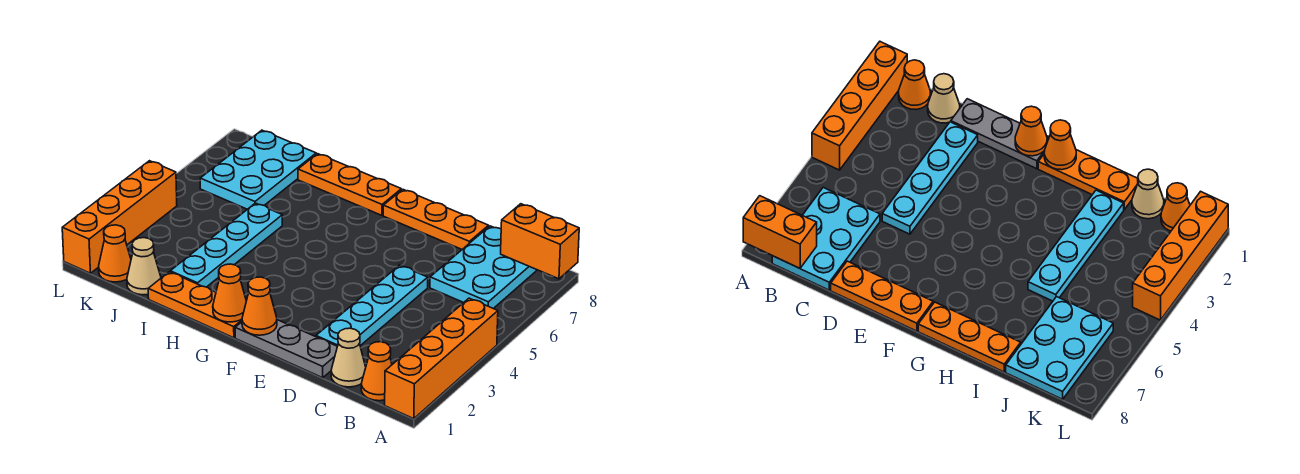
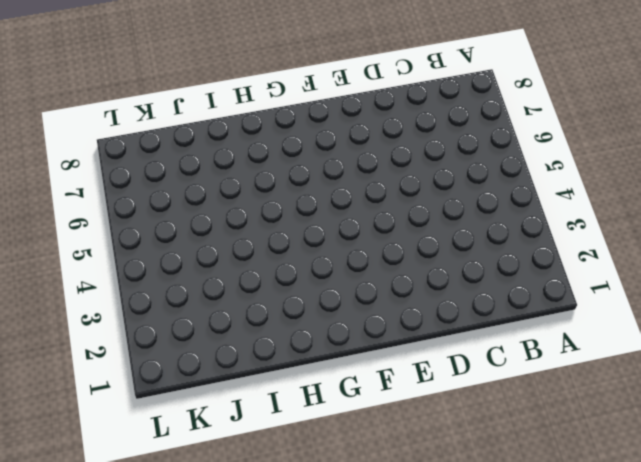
none -> orange brick A1:A4 level 1
none -> orange cone B1 level 1
none -> cyan plate B6:C8 level 1

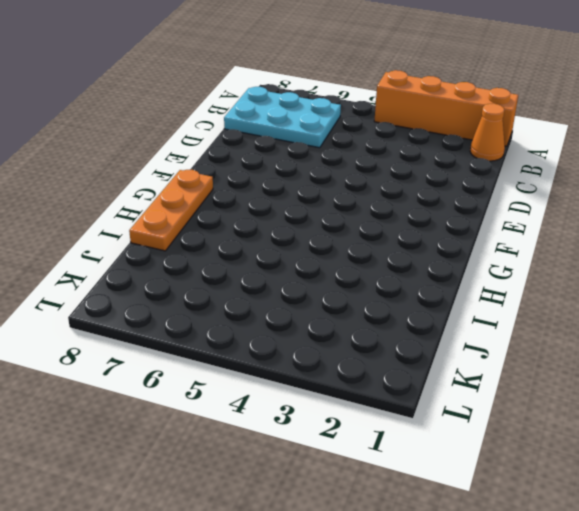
none -> tan cone C1 level 1
none -> grey plate D1:F1 level 1
none -> cyan plate D2:D5 level 1

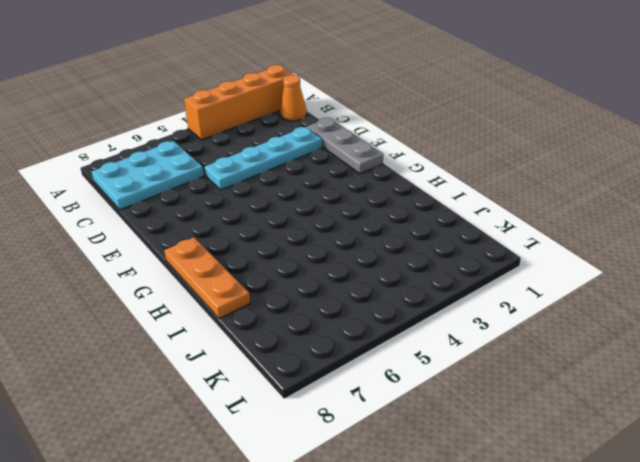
none -> tan cone C1 level 1
none -> orange plate D8:F8 level 1
none -> orange plate G1:I1 level 1

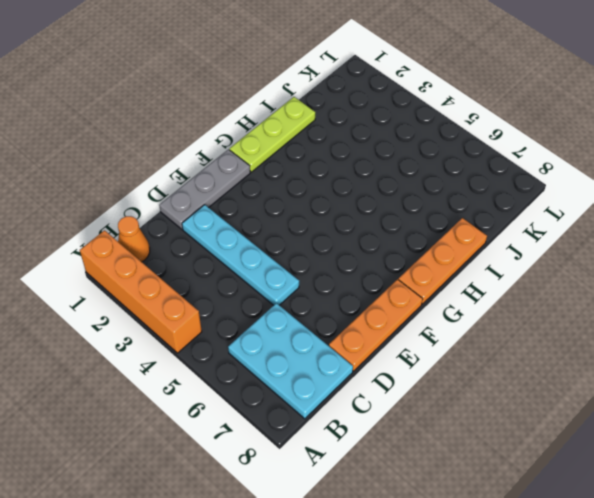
lime plate G1:I1 level 1 -> orange plate G1:I1 level 1
none -> tan cone C1 level 1
none -> cyan plate I2:I5 level 1
none -> tan cone J1 level 1

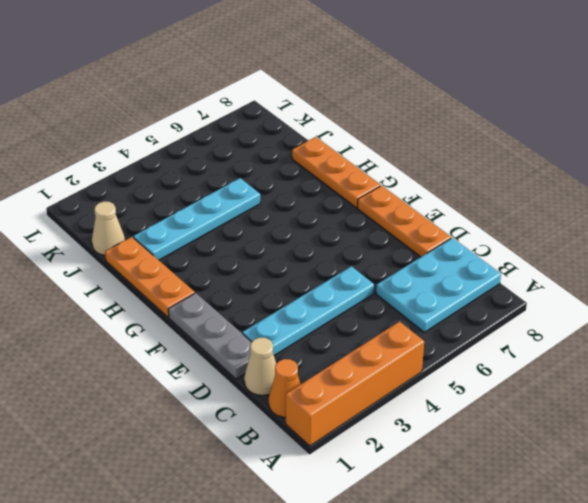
none -> cyan plate J6:K8 level 1
none -> orange cone K1 level 1
none -> orange brick L1:L4 level 1

